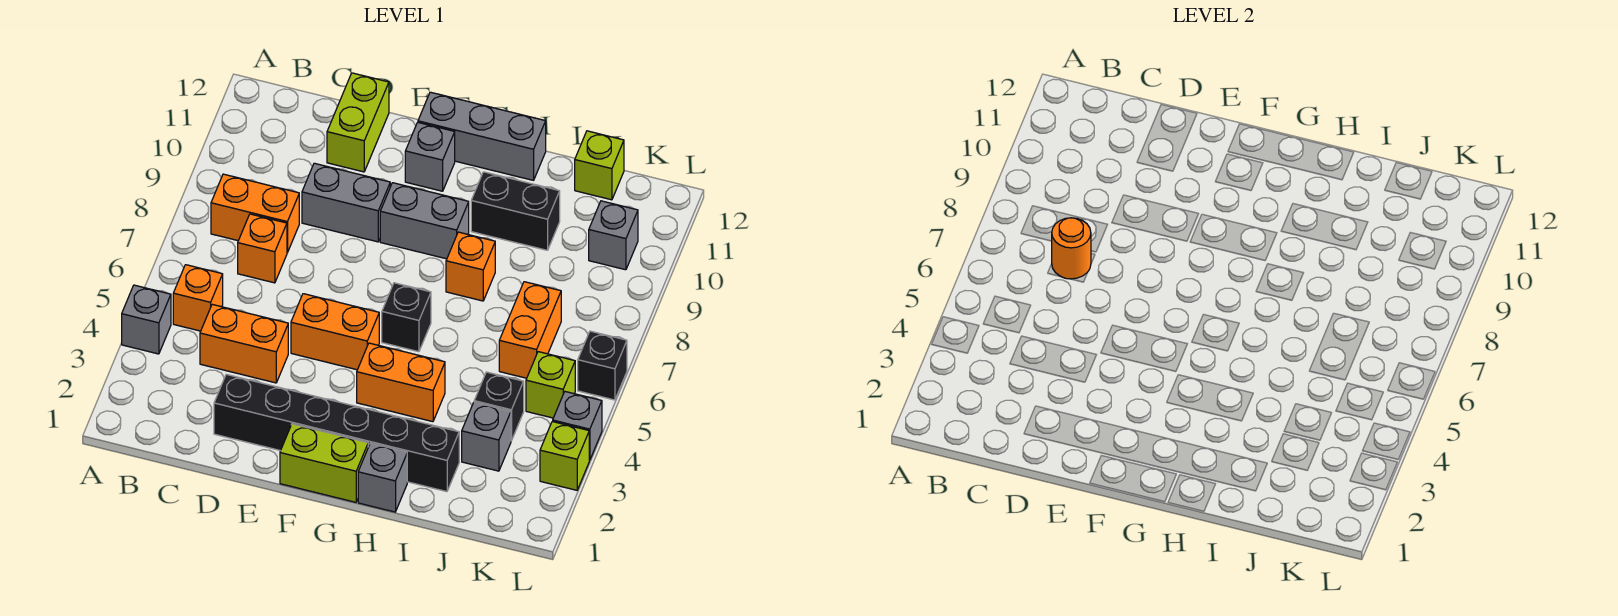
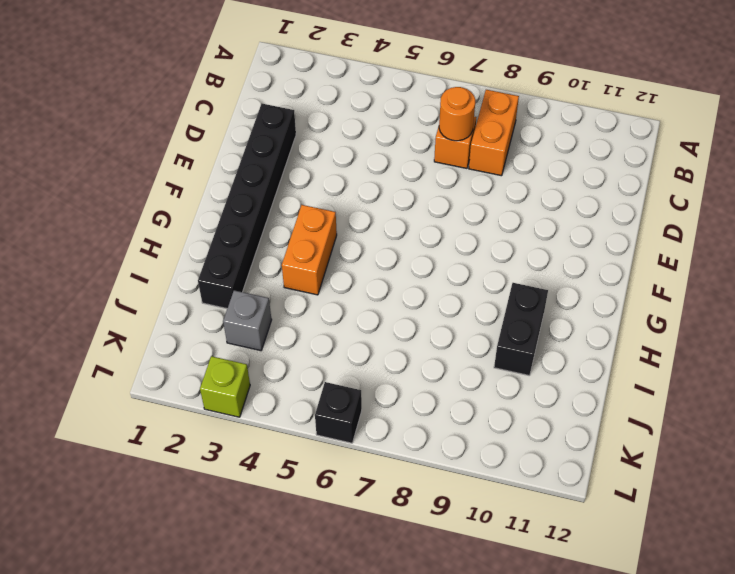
none -> grey brick A4 level 1
none -> orange brick B5 level 1
none -> orange brick C4:D4 level 1

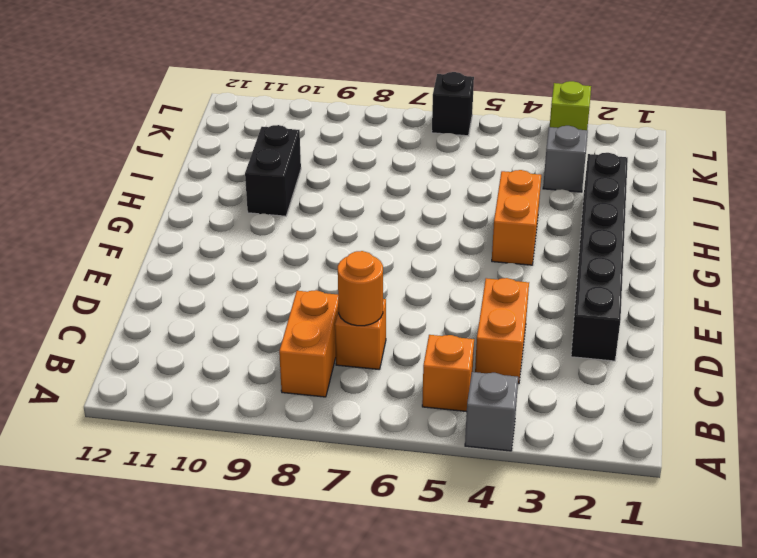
none -> grey brick D9:E9 level 1
none -> lime brick D11:D12 level 1
none -> orange brick E5:F5 level 1

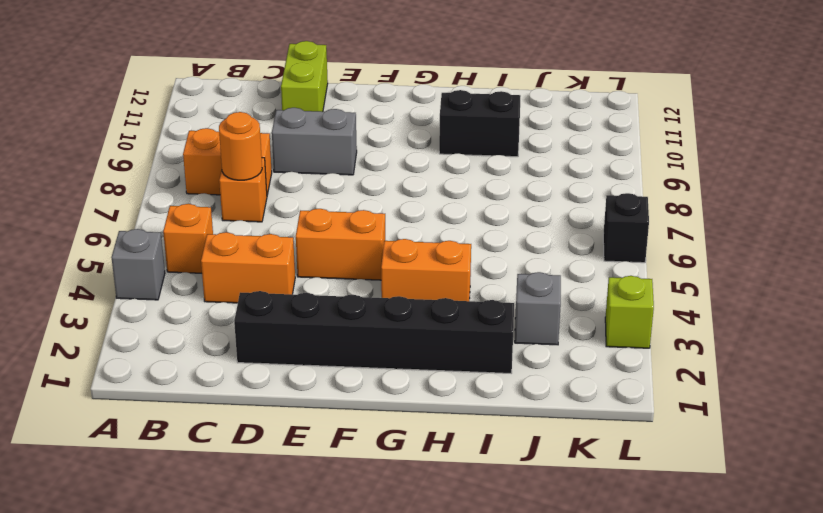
none -> lime brick F1:G1 level 1
none -> grey brick F9:G9 level 1
none -> grey brick F11 level 1

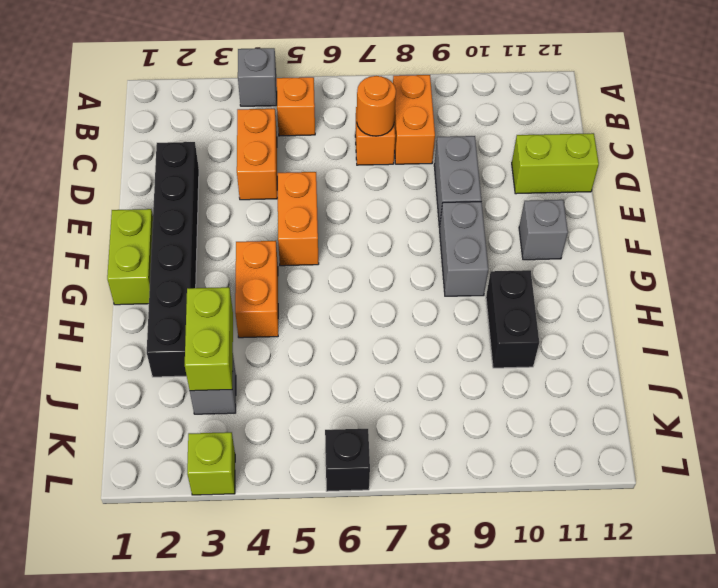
lime brick I3:J3 level 2 -> none
none -> grey brick F12:H12 level 1
none -> black brick G6 level 1
none -> grey brick H1 level 1

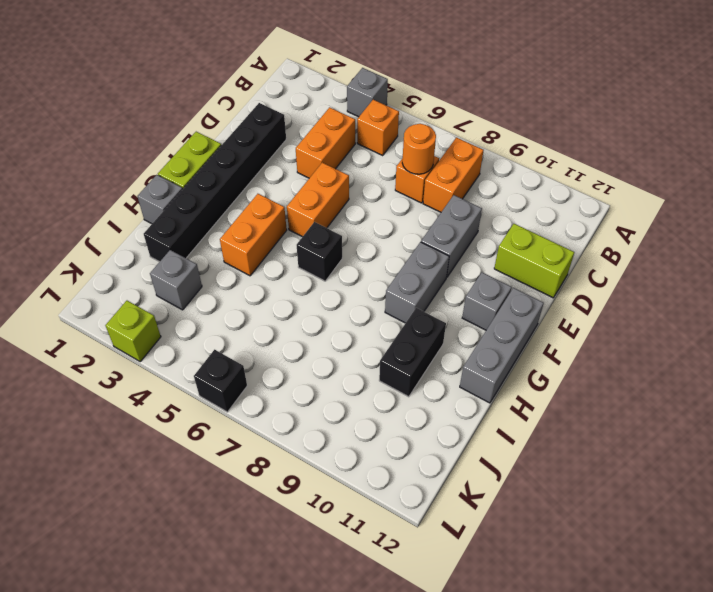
none -> orange brick H8 level 1
none -> black brick J4 level 1
none -> orange brick J6:J7 level 1

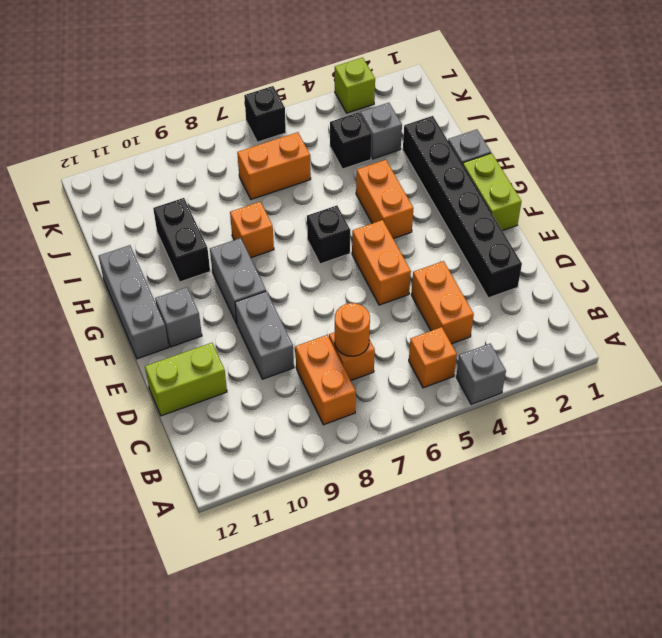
none -> lime brick J12 level 1
none -> lime brick K5 level 1
none -> grey brick K10 level 1

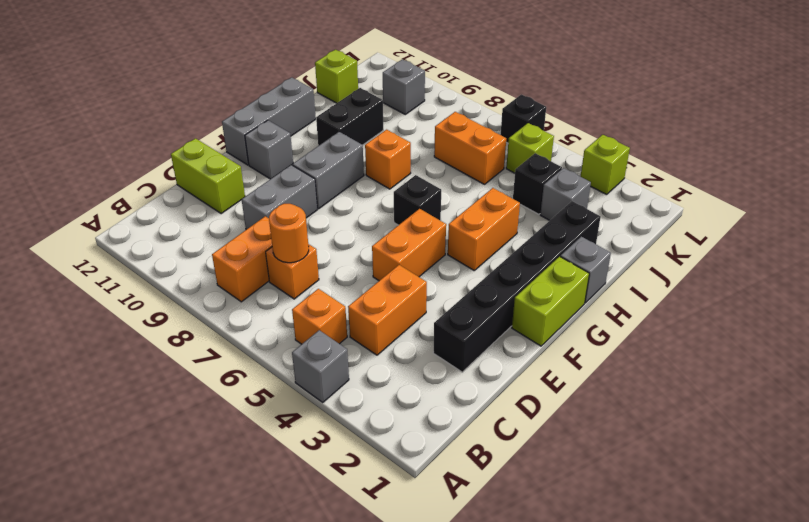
none -> grey brick L4 level 1

